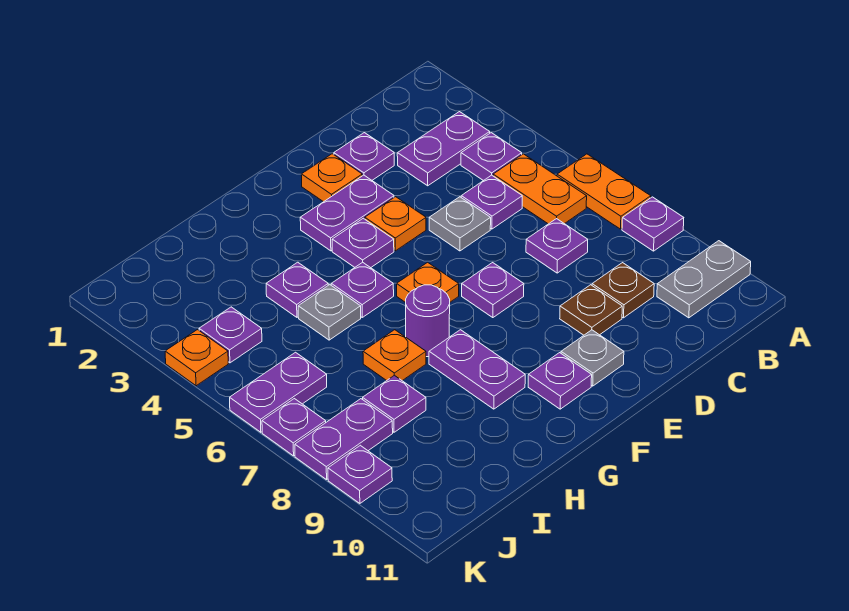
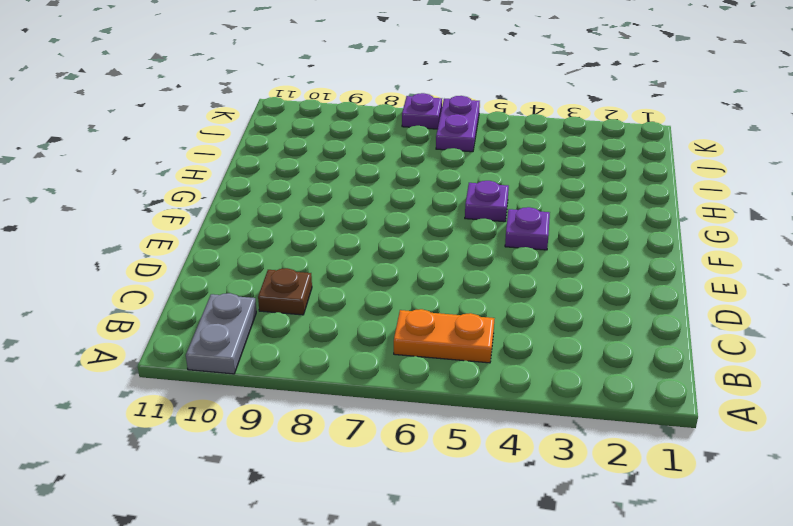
none -> orange plate A6:A7 level 1
none -> purple plate A8 level 1
none -> purple plate B3:C3 level 1
none -> purple plate B4 level 1

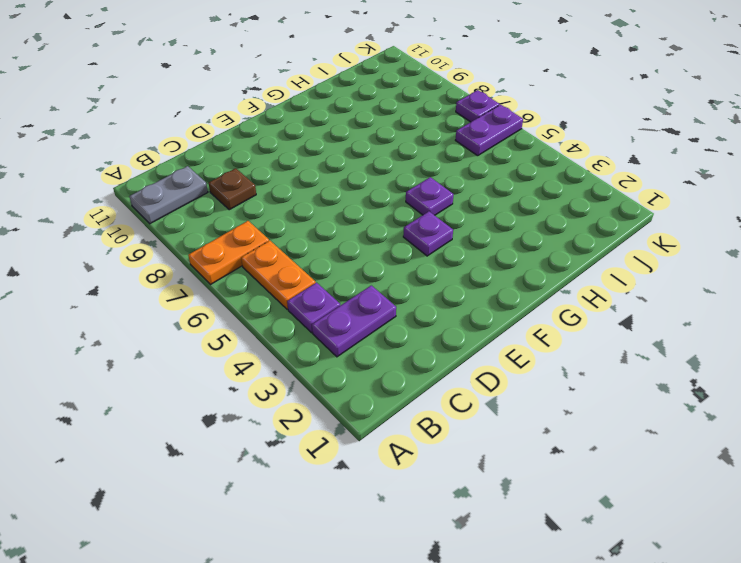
orange plate A7:B7 level 1 -> orange plate A6:A7 level 1
none -> purple plate A8 level 1
none -> purple plate C5 level 1
none -> purple plate C7 level 1
none -> purple plate D2 level 1

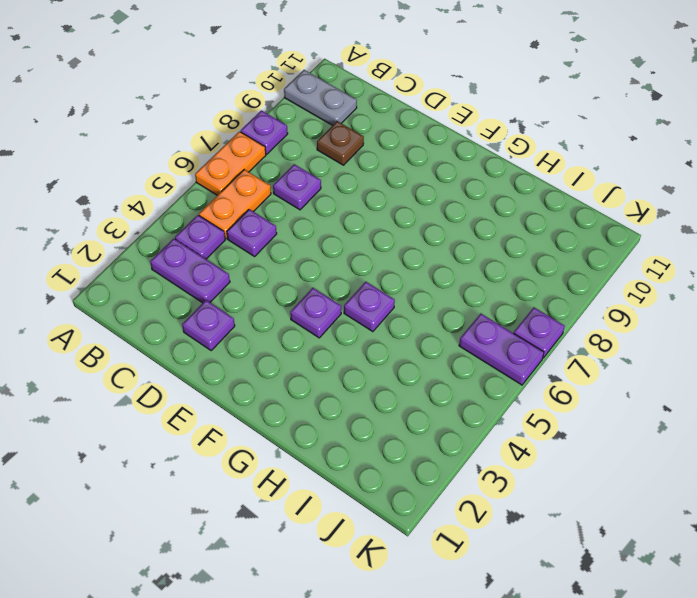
none -> grey plate D5 level 1
none -> brown plate D9 level 1
none -> orange plate E2 level 1
none -> purple plate E3:F3 level 1

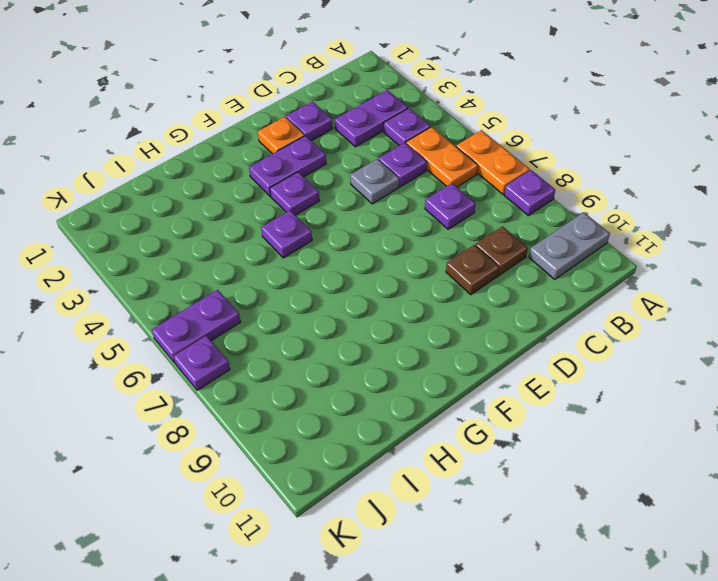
none -> orange plate E4 level 1
none -> purple plate E7 level 1
none -> grey plate E10 level 1
none -> orange plate F6 level 1

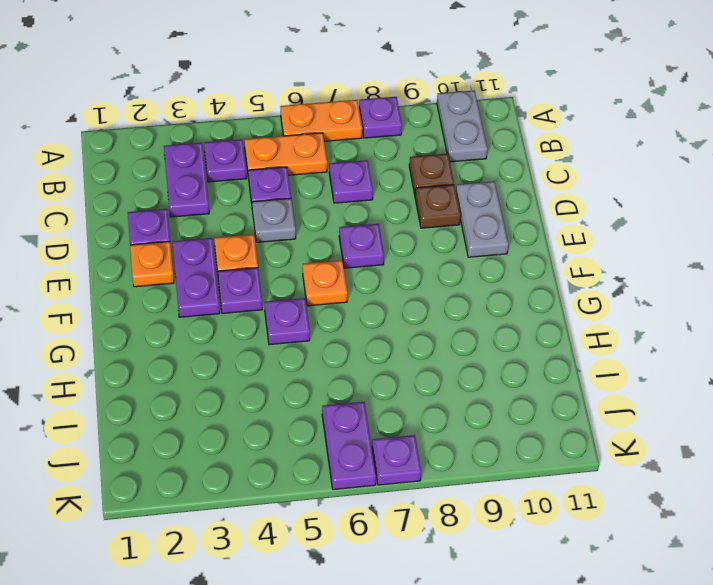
grey plate D10:E10 level 1 -> grey plate E10 level 1
none -> purple plate F10 level 1
none -> purple round brick G7 level 1
none -> purple plate G8:G9 level 1
none -> purple plate H4 level 1

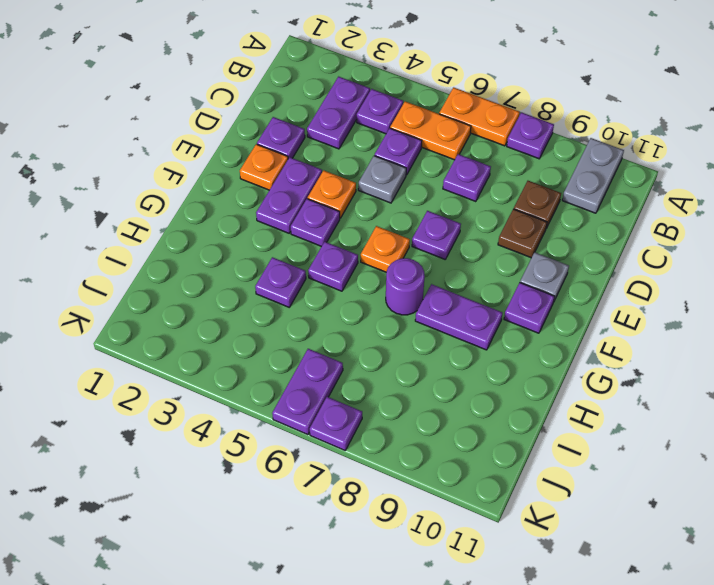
none -> grey plate H5 level 1
none -> orange plate H7 level 1
none -> purple plate I8 level 1
none -> purple plate J4 level 1

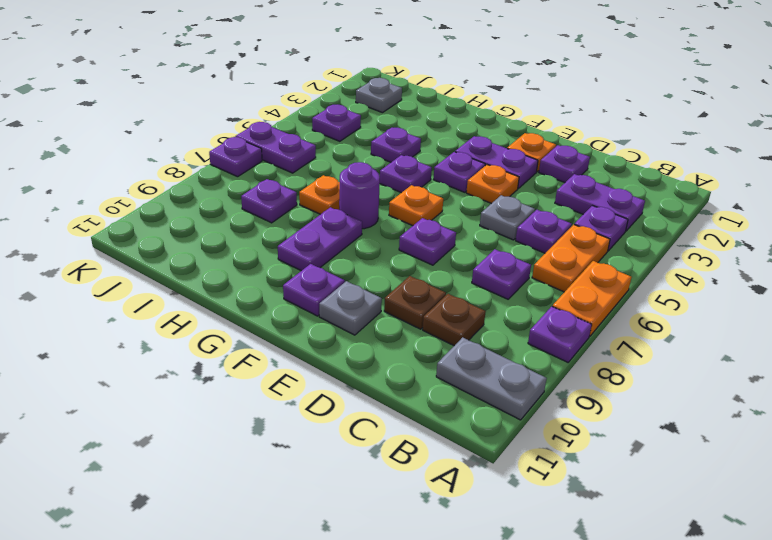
grey plate J2 level 1 -> grey plate H5 level 1
none -> purple plate J8:K8 level 1
none -> orange plate K4 level 1
none -> purple plate K9 level 1

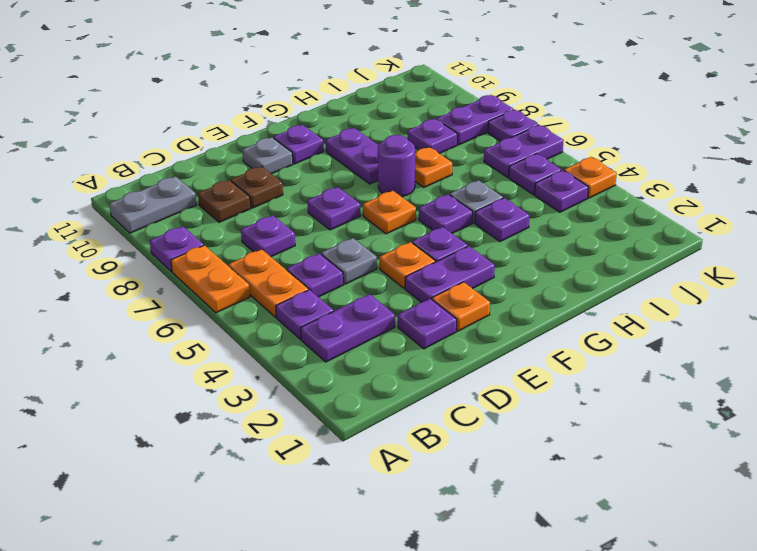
purple plate J5 level 1 -> purple plate K9 level 1

